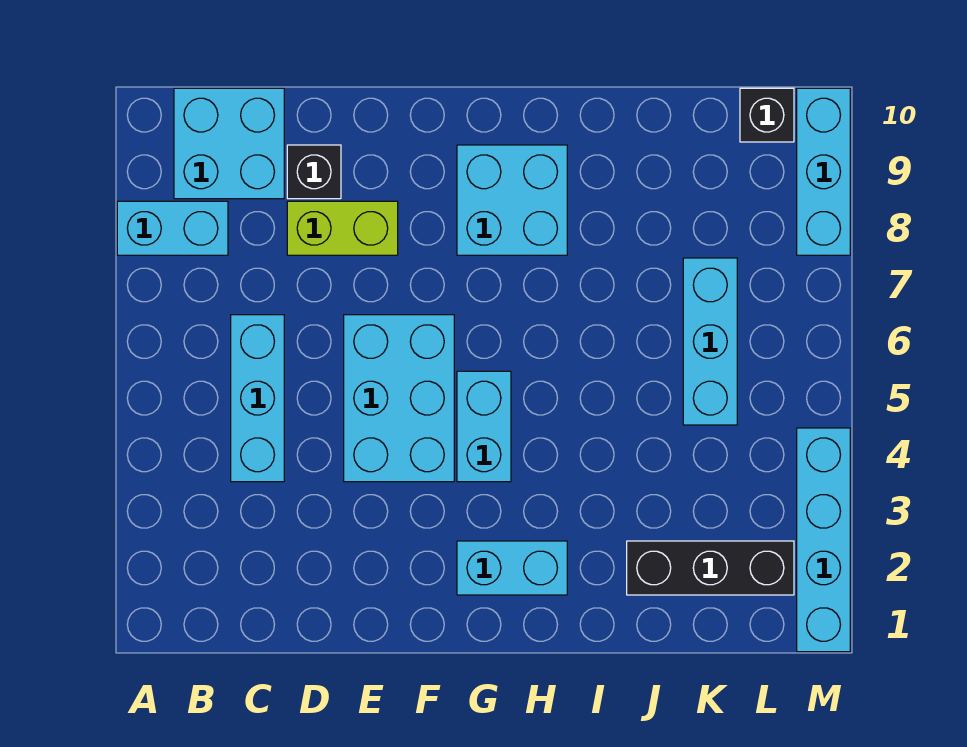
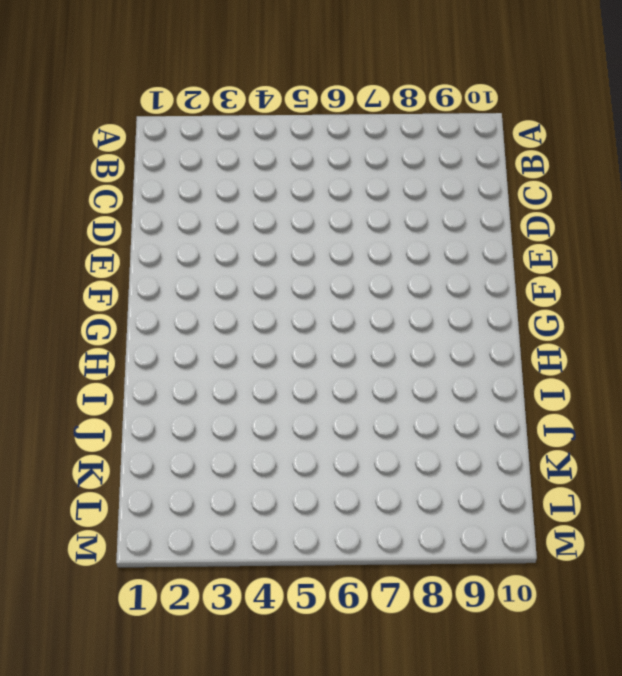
none -> cyan brick A8:B8 level 1
none -> cyan brick B9:C10 level 1
none -> cyan brick C4:C6 level 1

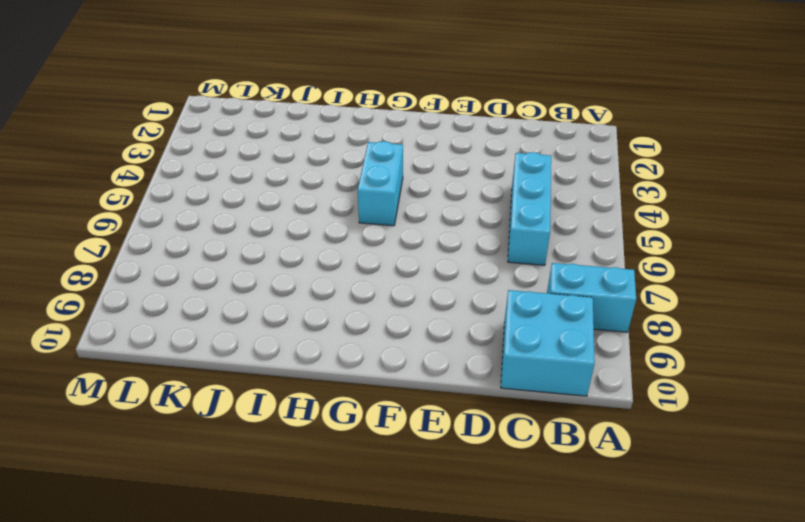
none -> lime brick D8:E8 level 1
none -> black brick D9 level 1
none -> cyan brick E4:F6 level 1

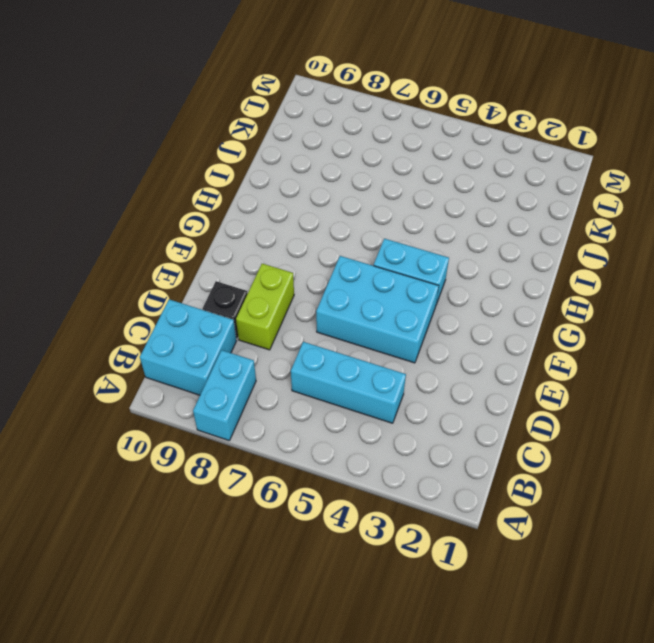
none -> cyan brick G2:H2 level 1
none -> cyan brick G8:H9 level 1
none -> black brick J2:L2 level 1

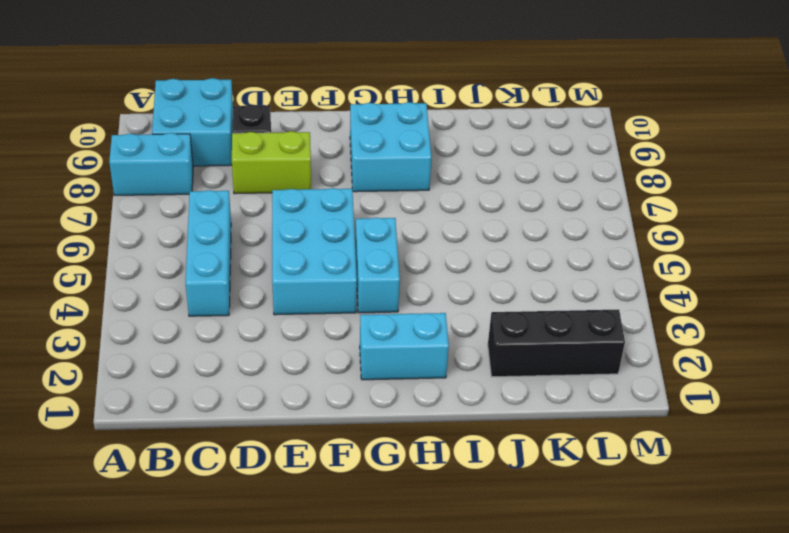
none -> cyan brick K5:K7 level 1
none -> black brick L10 level 1
none -> cyan brick M1:M4 level 1

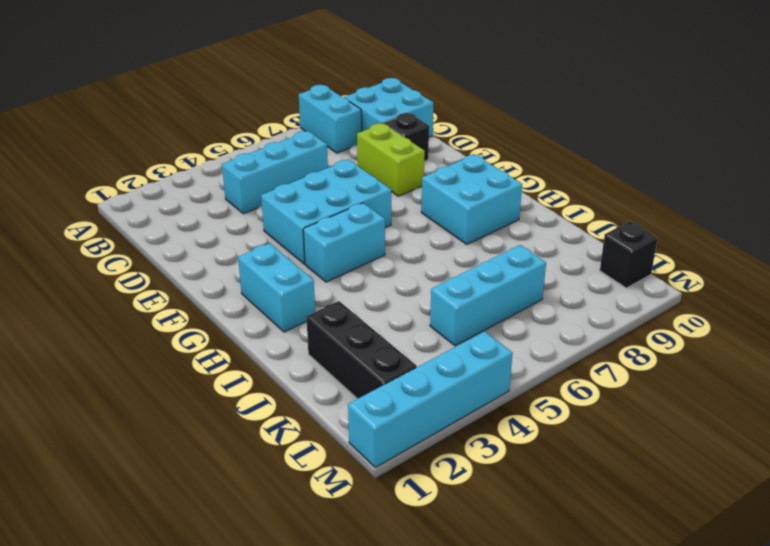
none -> cyan brick M8:M10 level 1

